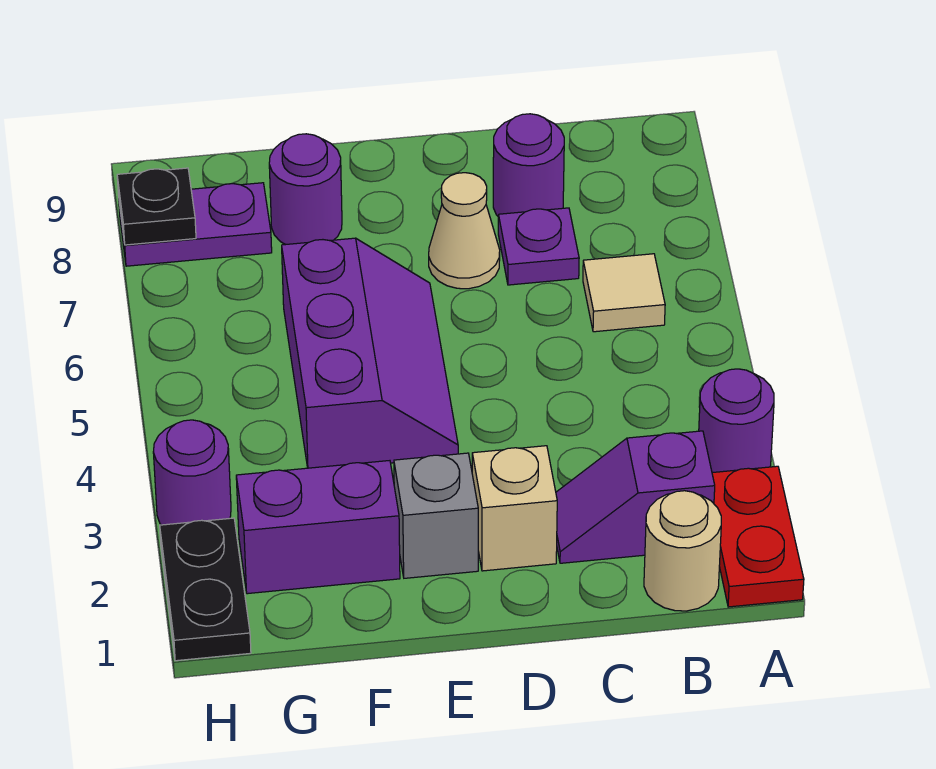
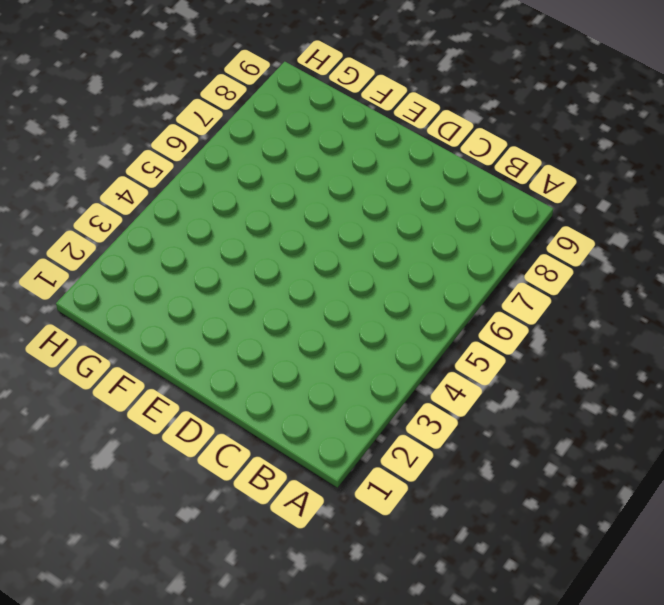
none -> red plate A1:A2 level 1
none -> purple round brick A3 level 1
none -> tan round brick B1 level 1

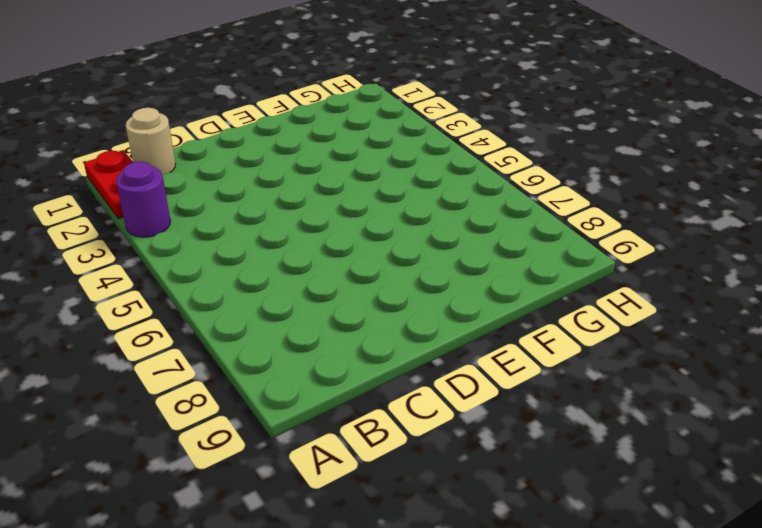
none -> purple slope B2:C2 level 1 top B
none -> tan tile B6 level 1
none -> purple plate C7 level 1

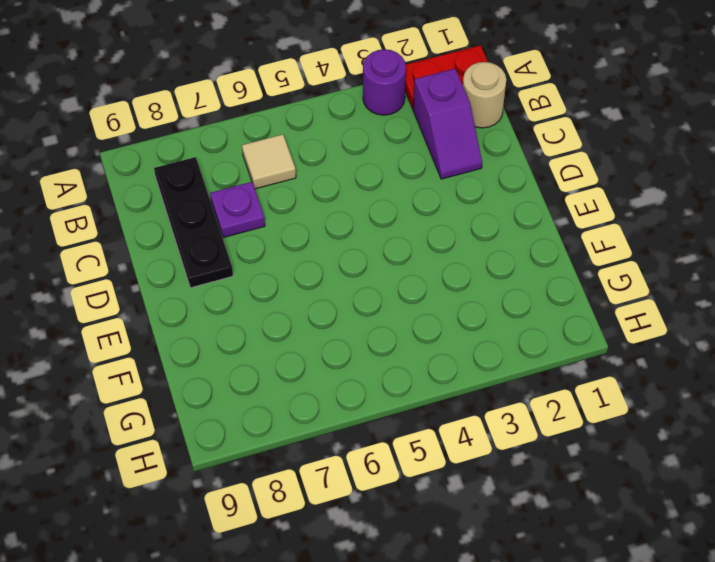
black plate B8:D8 level 1 -> purple round brick C8 level 1
none -> tan brick D2 level 1
none -> tan cone D7 level 1
none -> grey brick E2 level 1

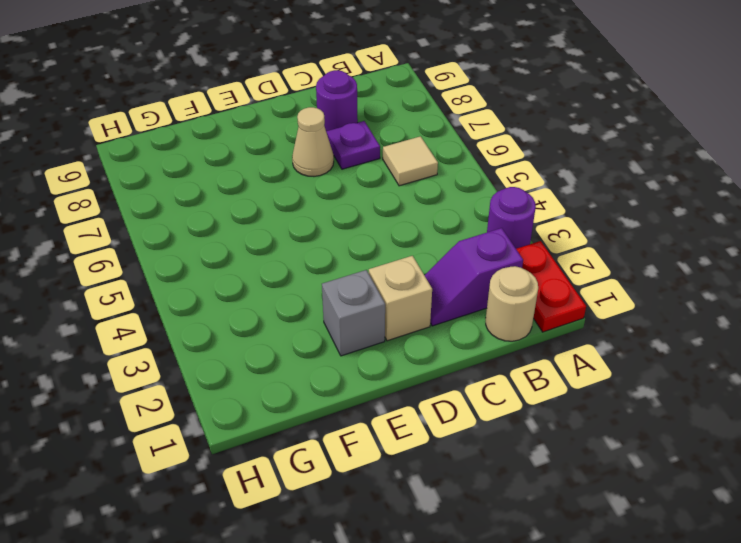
none -> purple slope E4:F6 level 1 top F
none -> purple brick F2:G2 level 1
none -> purple round brick F8 level 1

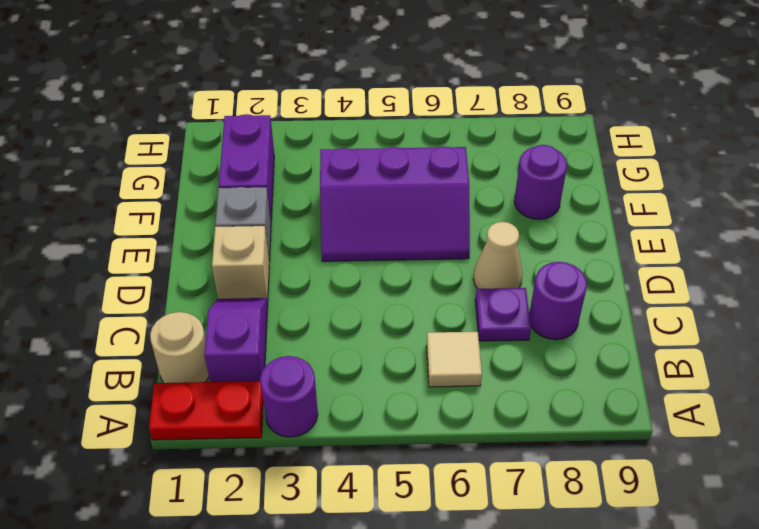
none -> purple plate G8:H8 level 1
none -> black plate H1:H2 level 1
none -> purple round brick H3 level 1

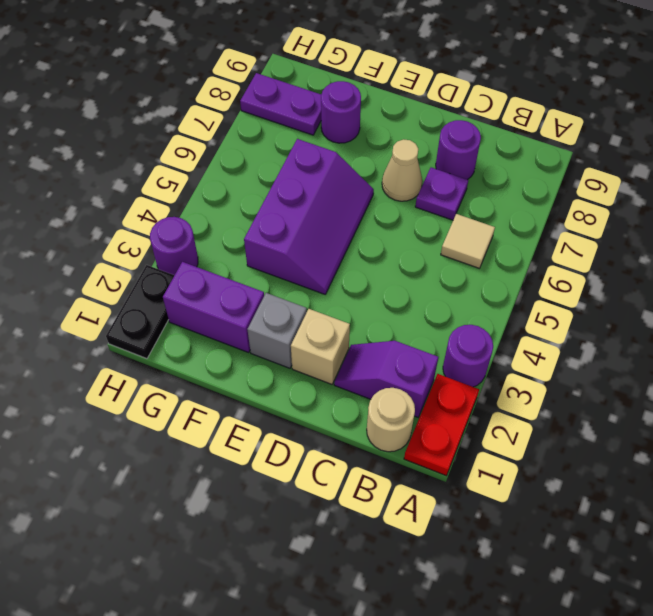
none -> black plate H8 level 2

